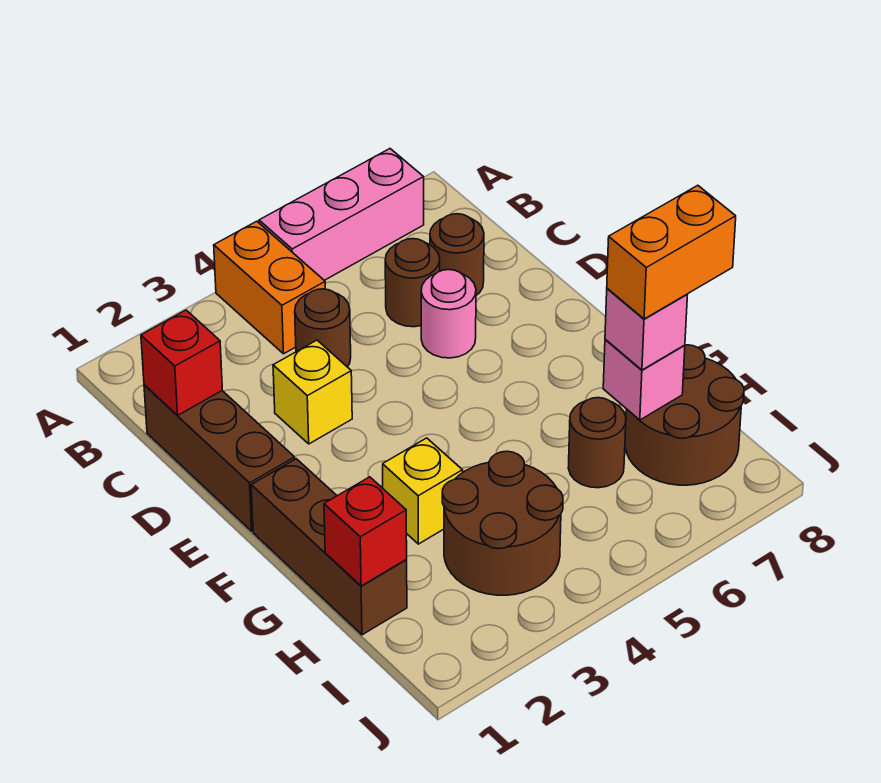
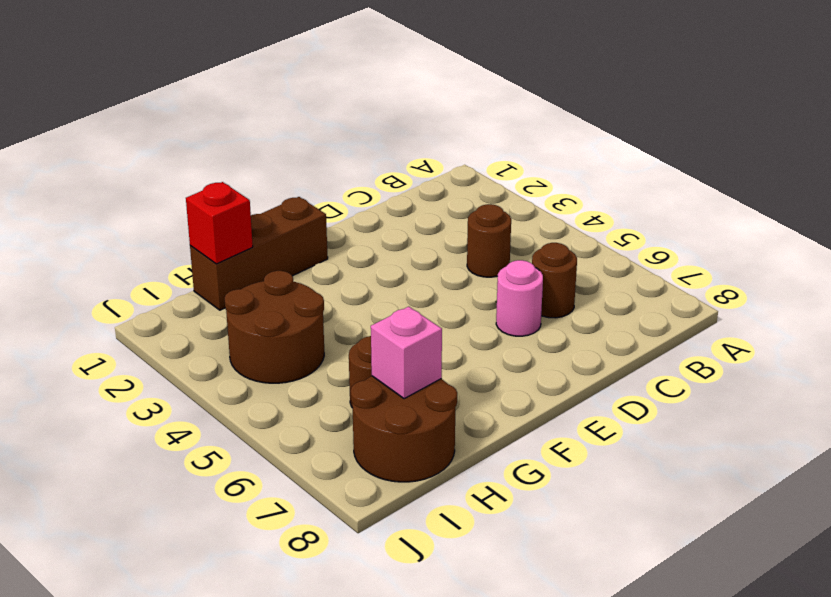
none -> orange brick A4:B4 level 1
none -> pink brick A5:A7 level 1
none -> brown brick C1:E1 level 1

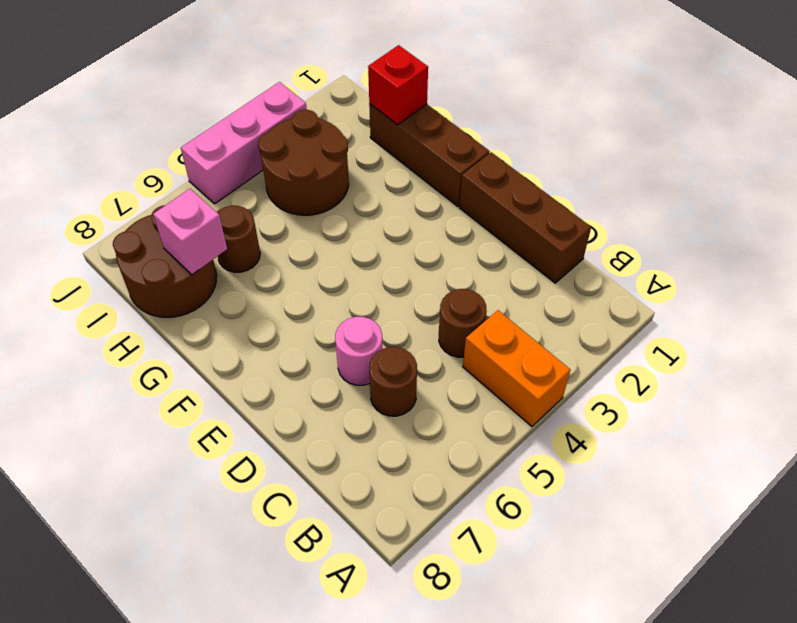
pink brick J3:J5 level 1 -> pink brick A5:A7 level 1
none -> brown round brick C7 level 1
none -> yellow brick D3 level 1
none -> yellow brick G3 level 1

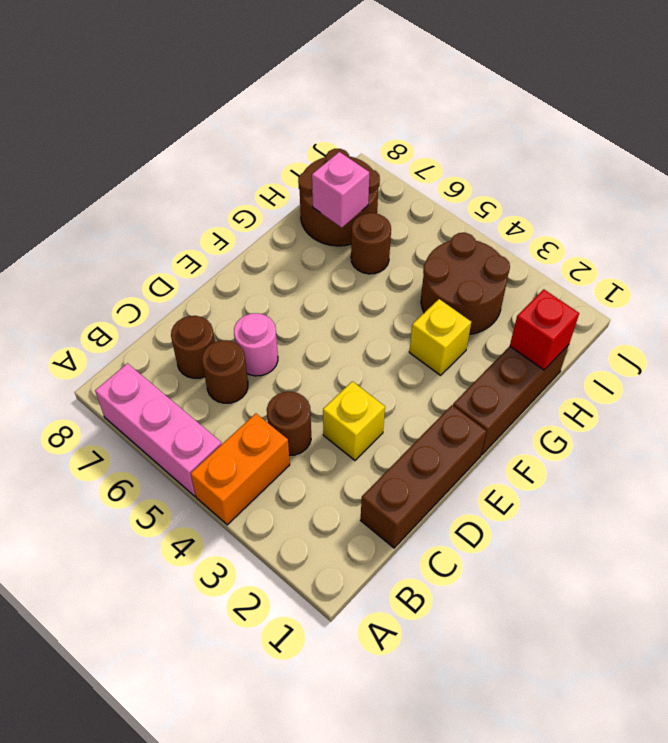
none -> red brick C1 level 2
none -> pink brick H7 level 3
none -> orange brick H7:H8 level 4

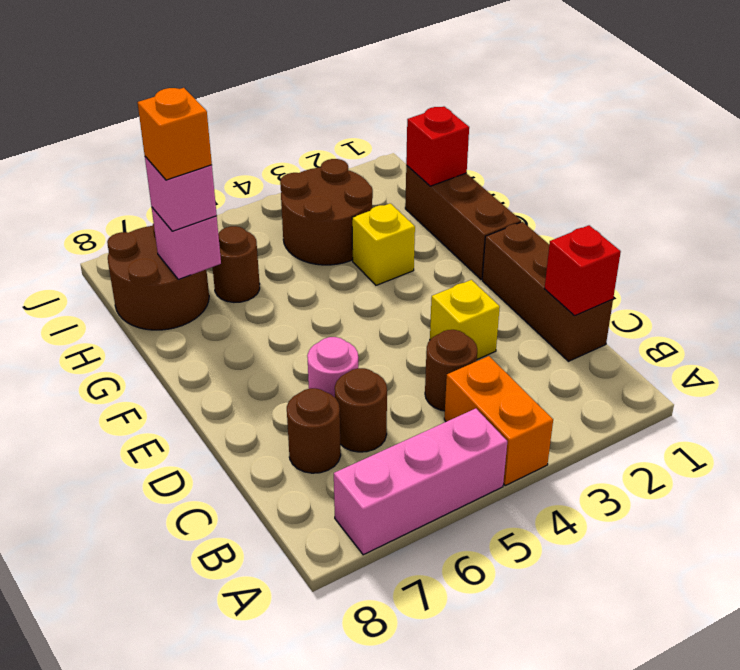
orange brick H7 level 4 -> orange brick H7:H8 level 4

